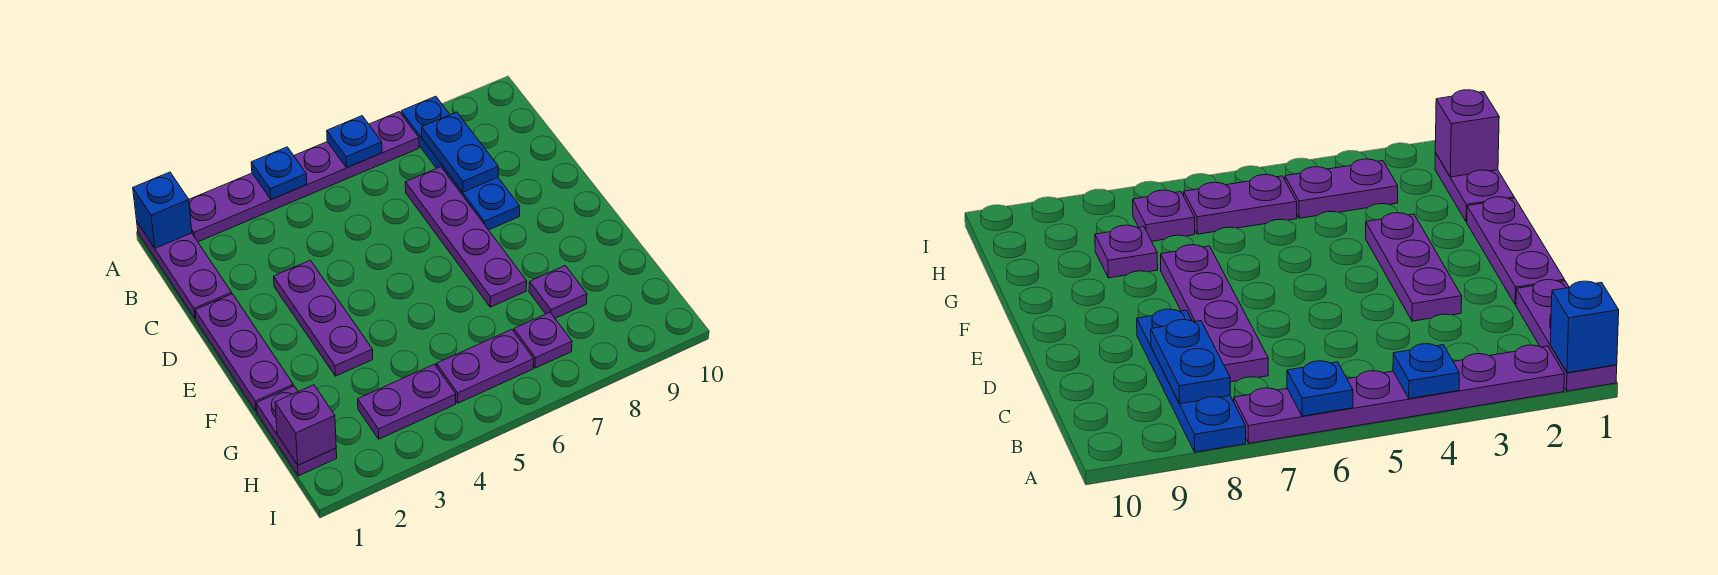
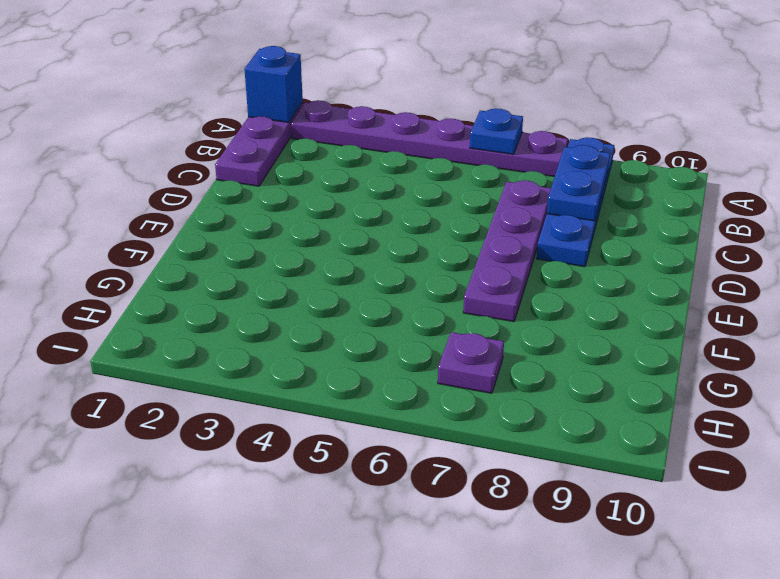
none -> purple plate D1:F1 level 1
none -> purple plate D3:F3 level 1
none -> purple plate G1:H1 level 1

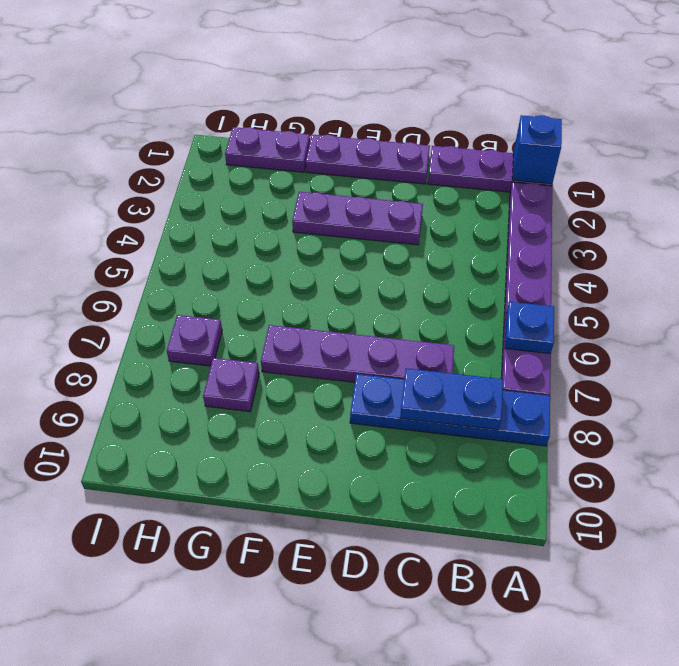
none -> purple plate H3:H4 level 1
none -> purple plate H5:H6 level 1
none -> blue plate A4 level 2

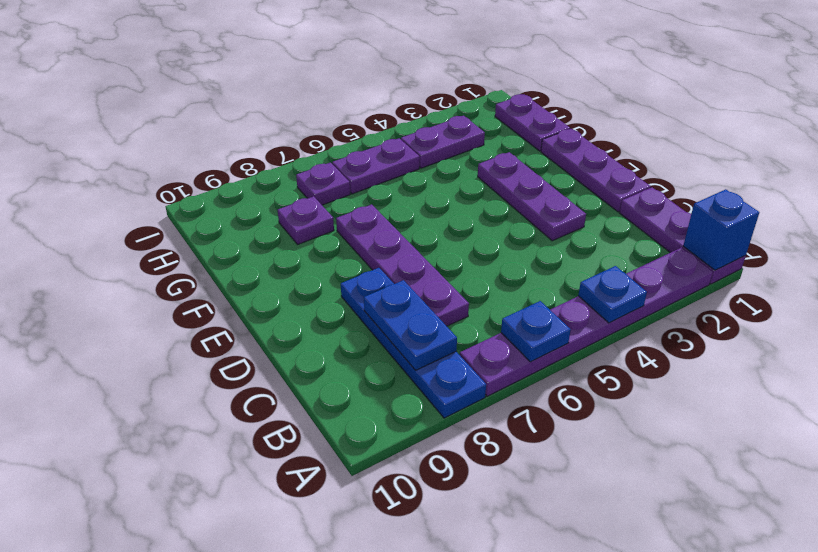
none -> purple brick H1 level 2

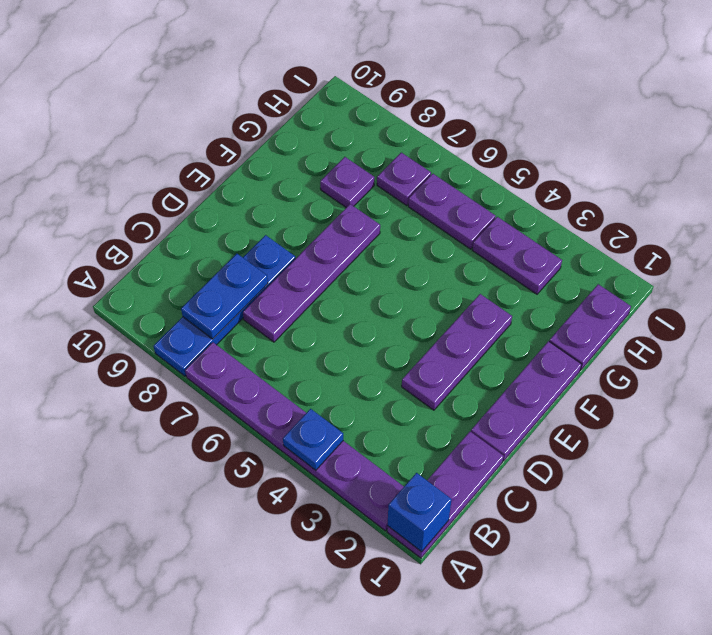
none -> blue plate A6 level 2
none -> purple brick H1 level 2

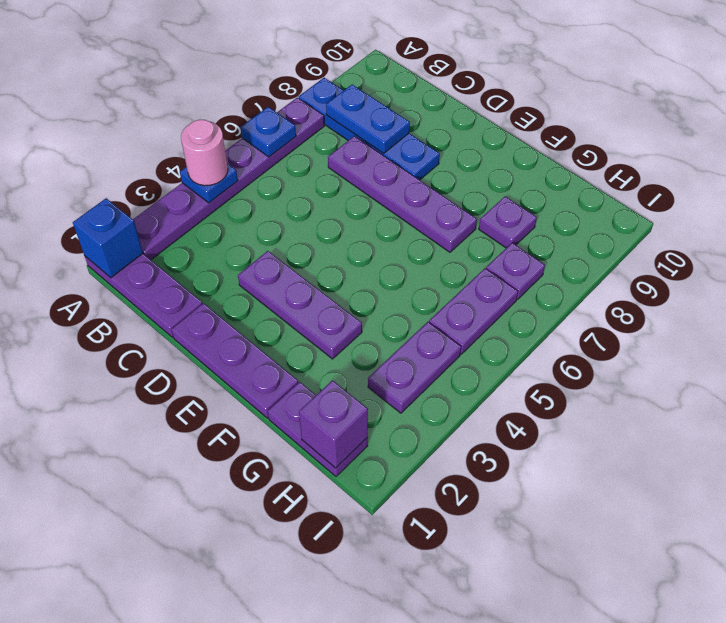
pink round brick A4 level 3 -> none

